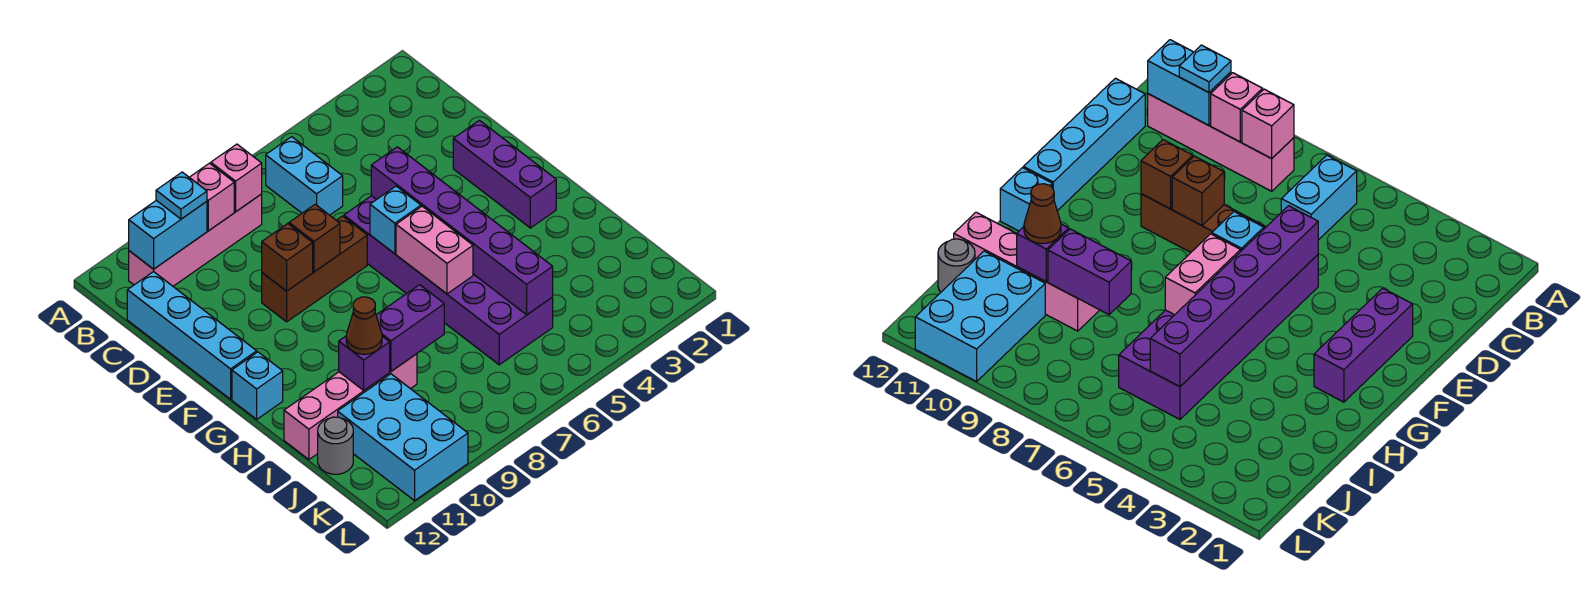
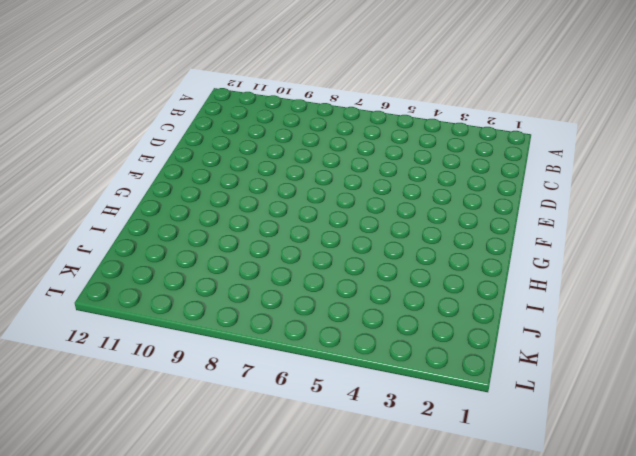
none -> cyan brick B6:C6 level 1
none -> pink brick B8:B11 level 1
none -> cyan brick C12:F12 level 1

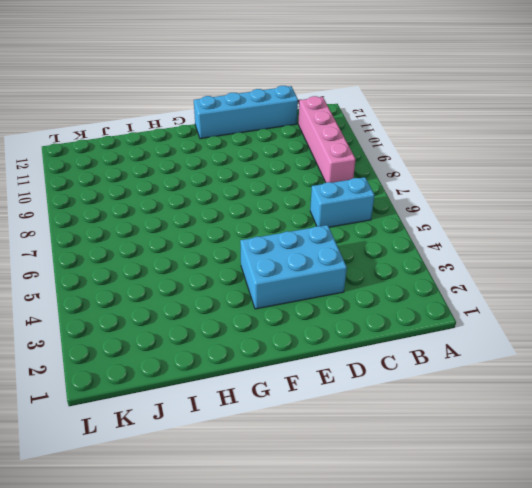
cyan brick D3:F4 level 1 -> cyan brick J10:L11 level 1
none -> purple brick E2:G2 level 1
none -> purple brick E5:J6 level 1
none -> brown brick E7:E9 level 1

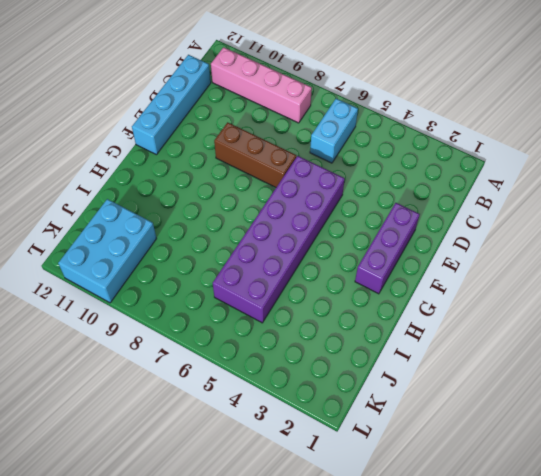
none -> cyan brick G12 level 1
none -> pink brick I9:I12 level 1
none -> grey round brick J12 level 1

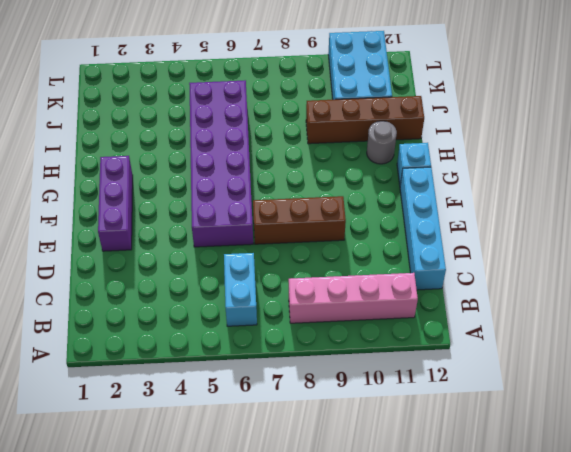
grey round brick H11 level 1 -> grey round brick J12 level 1
brown brick I9:I12 level 1 -> pink brick I9:I12 level 1
none -> pink brick B8 level 2
none -> pink brick B9 level 2
none -> cyan brick B10:B11 level 2

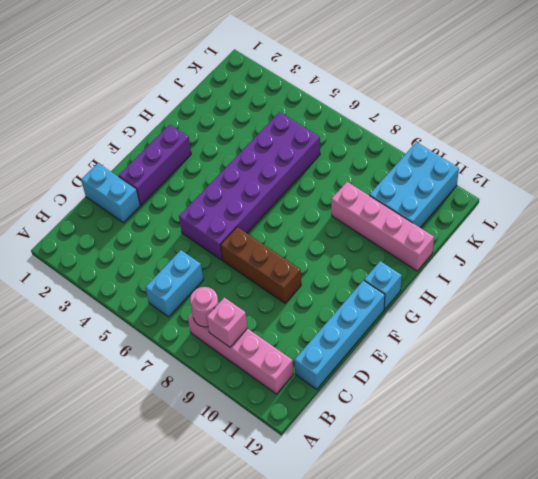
pink round brick B8 level 2 -> pink brick B8 level 2
cyan brick D1:D2 level 1 -> cyan brick B10:B11 level 2
none -> grey round brick J12 level 1
none -> purple brick E5:J5 level 2
none -> brown brick E8 level 2

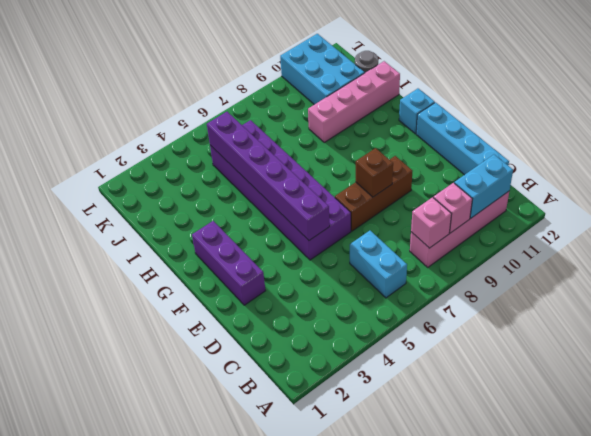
none -> brown brick E9 level 2
none -> cyan brick F6 level 2
none -> pink brick G6:H6 level 2

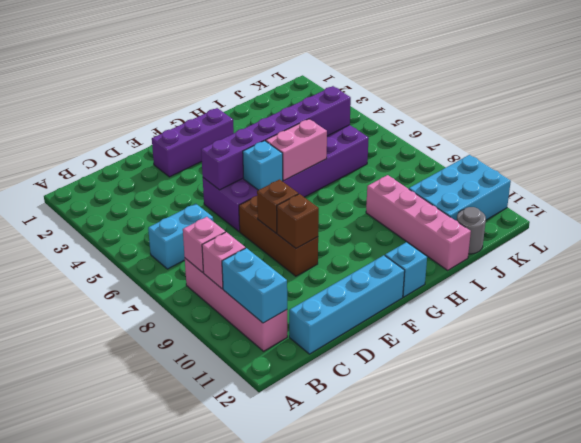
none -> purple brick I8:I9 level 2
none -> purple brick I10 level 2
none -> cyan plate B10 level 3

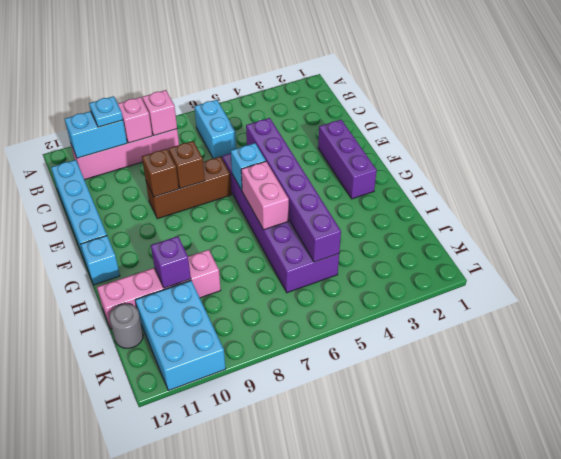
none -> purple brick I8:I9 level 2
none -> brown cone I10 level 3

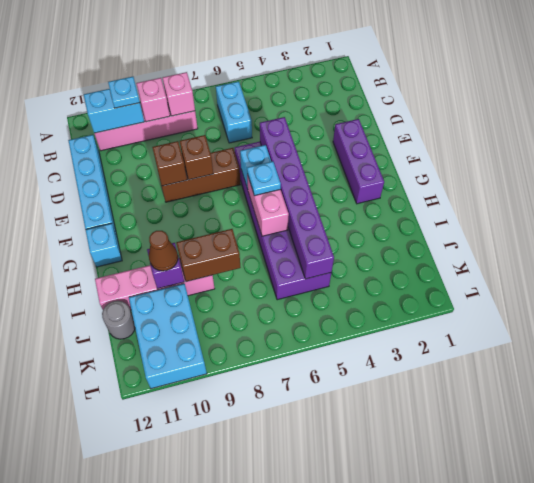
cyan plate G6 level 3 -> none
brown brick I8:I9 level 2 -> purple brick I8:I9 level 2

